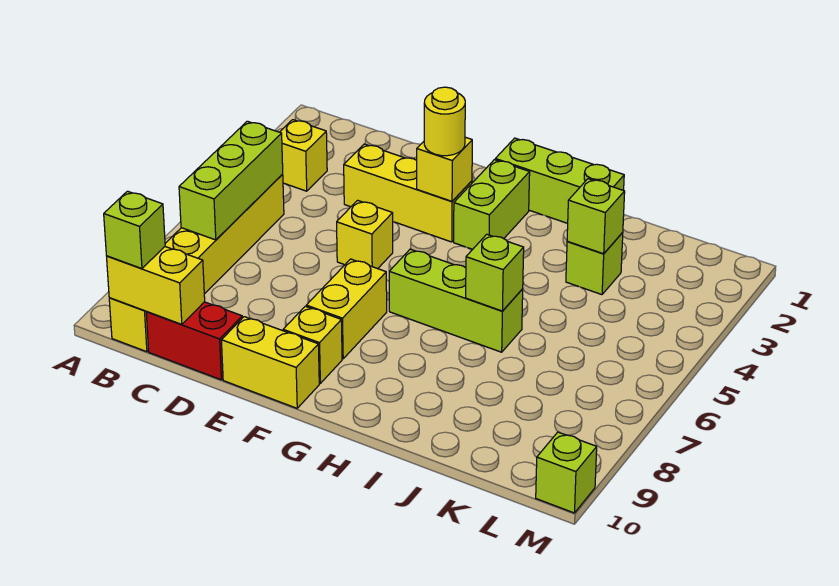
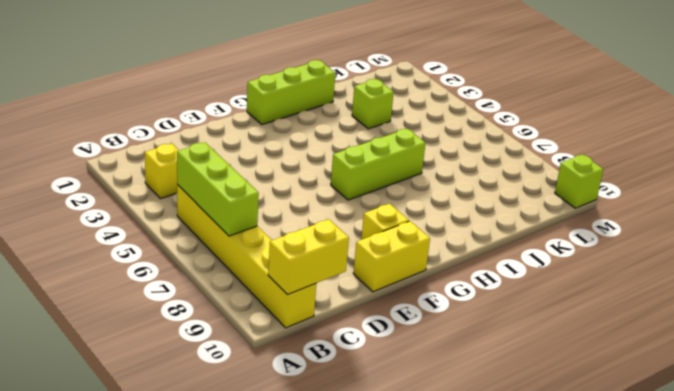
none -> red brick C10:D10 level 1
none -> yellow brick D3:F3 level 1
none -> yellow brick E5 level 1

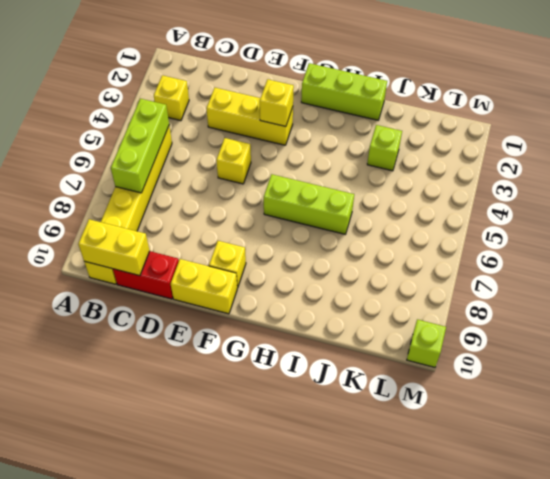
none -> yellow brick F7:F8 level 1
none -> lime brick G2:G3 level 1
none -> lime brick I6 level 2

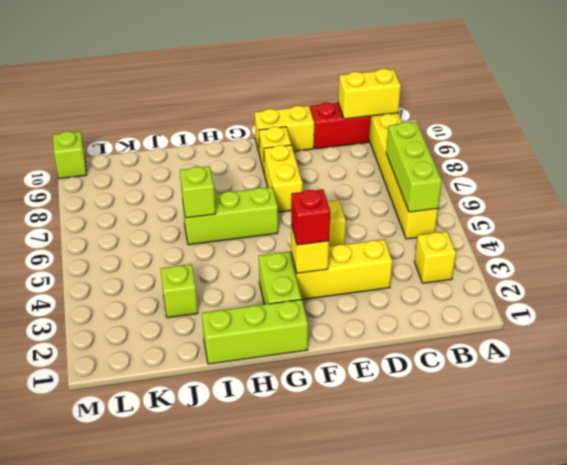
red brick F3 level 3 -> yellow round brick F3 level 3
none -> lime brick J3 level 2
none -> lime brick B10 level 3

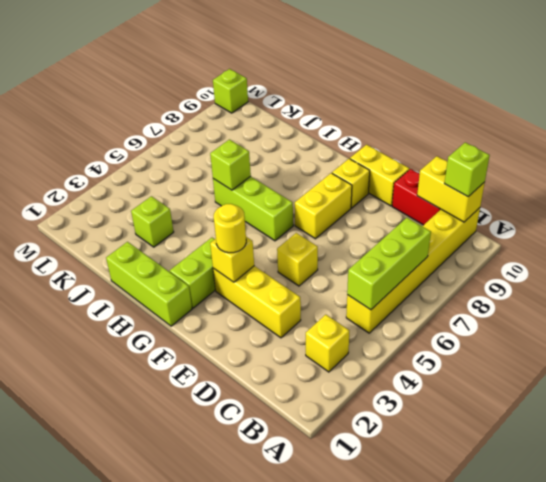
none -> lime brick J3 level 2

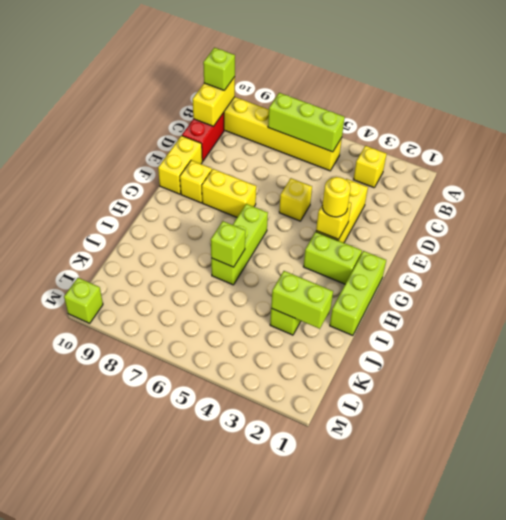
lime brick J2:J3 level 2 -> lime brick J3 level 2

